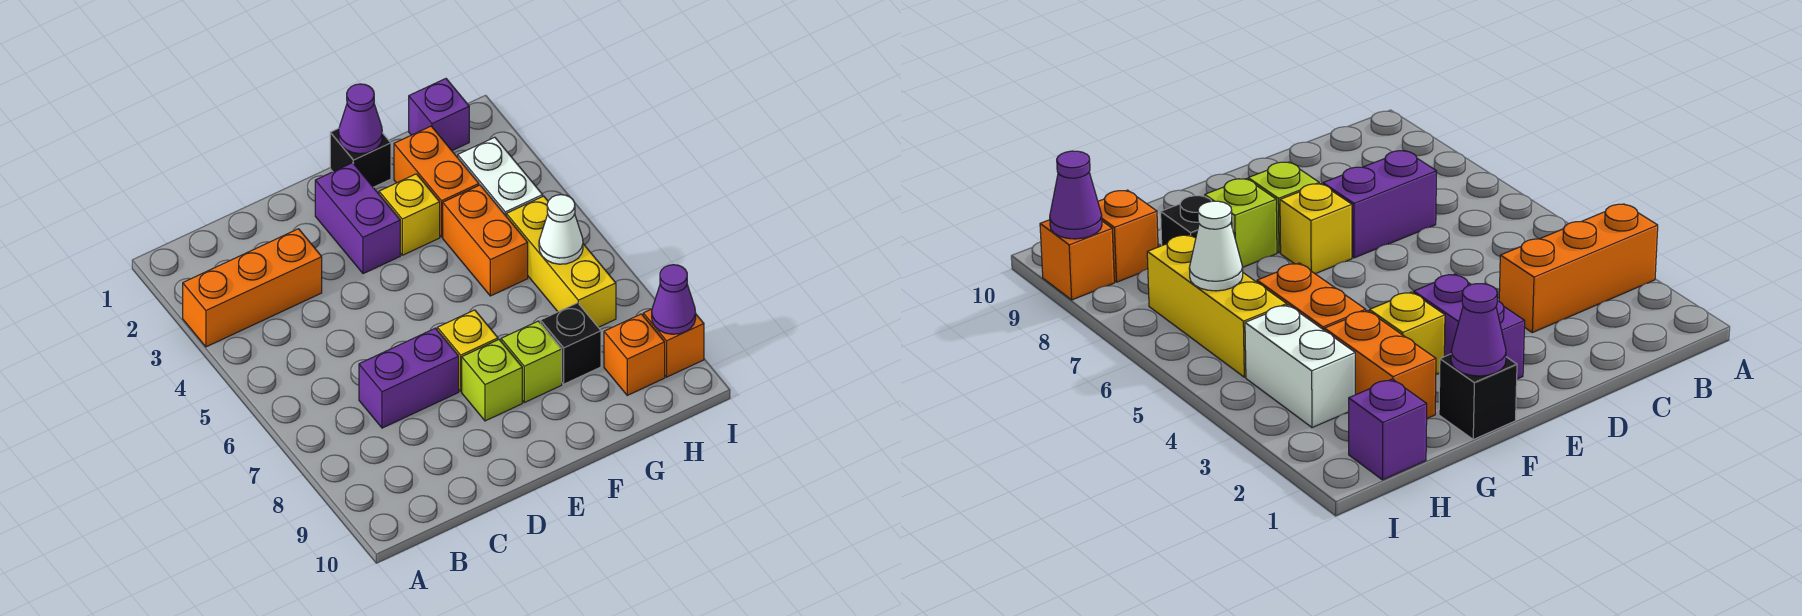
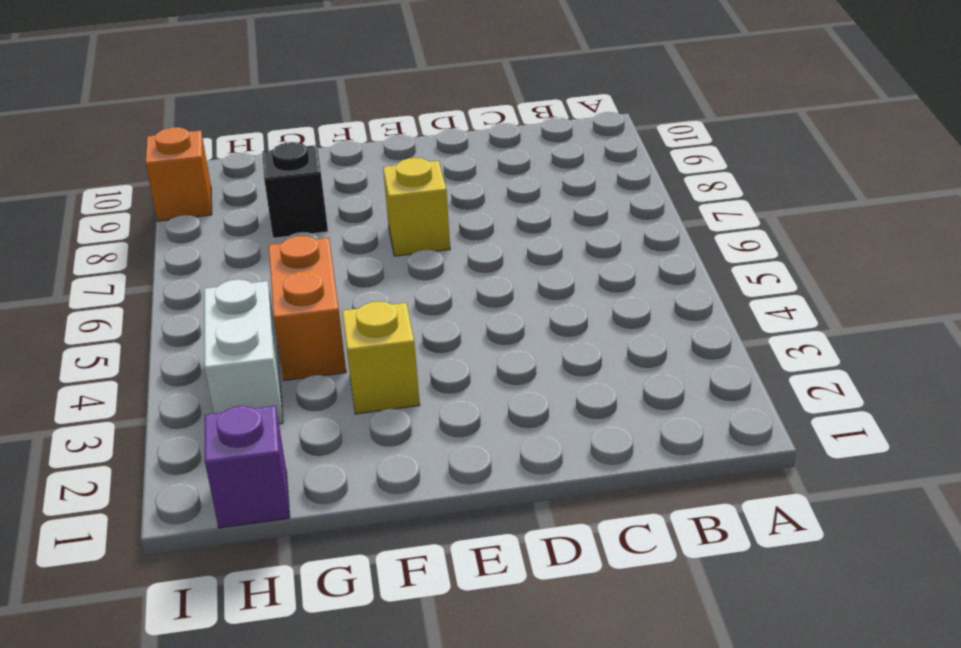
none -> orange brick A3:C3 level 1
none -> purple brick C7:D7 level 1
none -> purple brick E2:E3 level 1

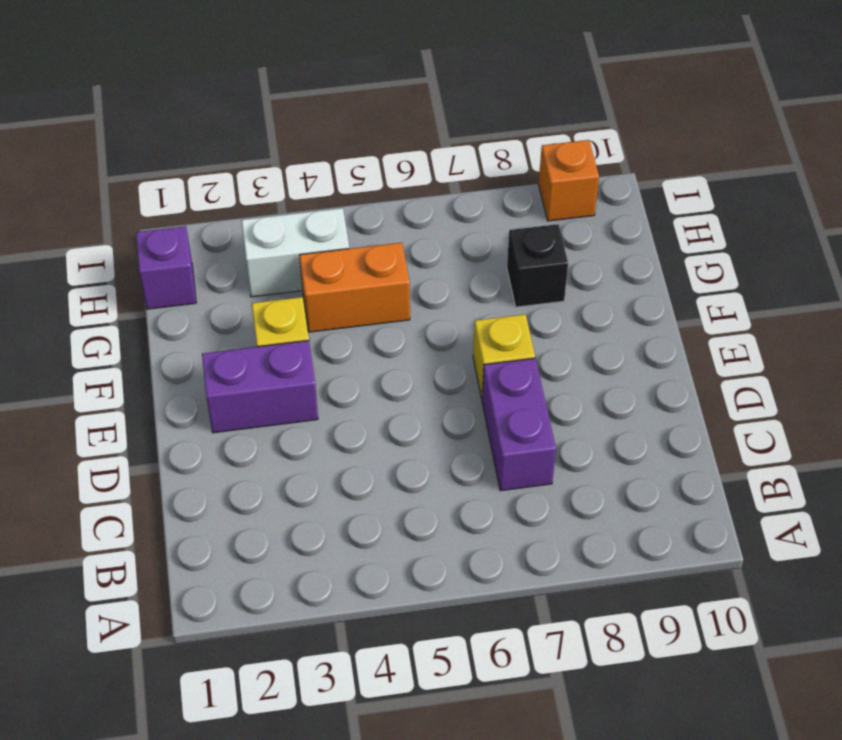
none -> orange brick A3:C3 level 1
none -> lime brick E8 level 1
none -> black brick F1 level 1

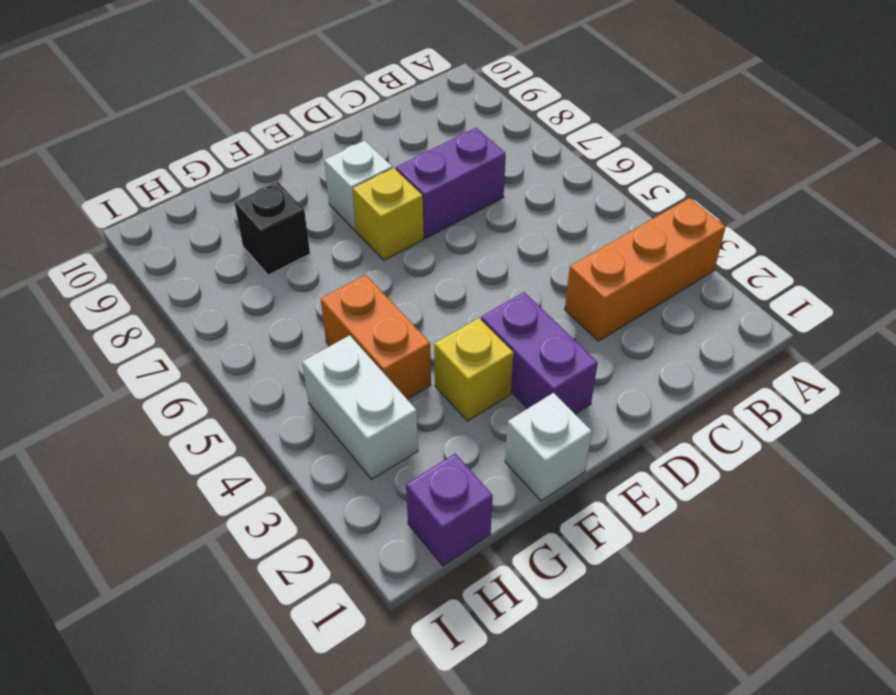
white brick E8 level 1 -> lime brick E8 level 1
white brick F1 level 1 -> black brick F1 level 1
none -> lime brick F8 level 1
none -> orange brick G2:G3 level 1
none -> yellow brick H5:H7 level 1

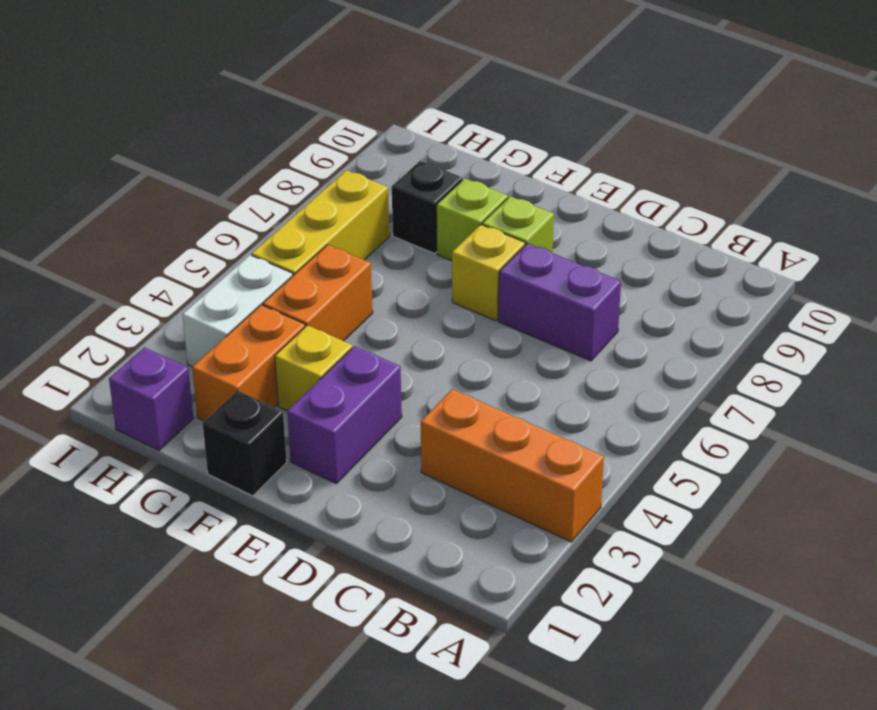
none -> orange brick H9 level 1
none -> orange brick I9 level 1
none -> purple cone F1 level 2

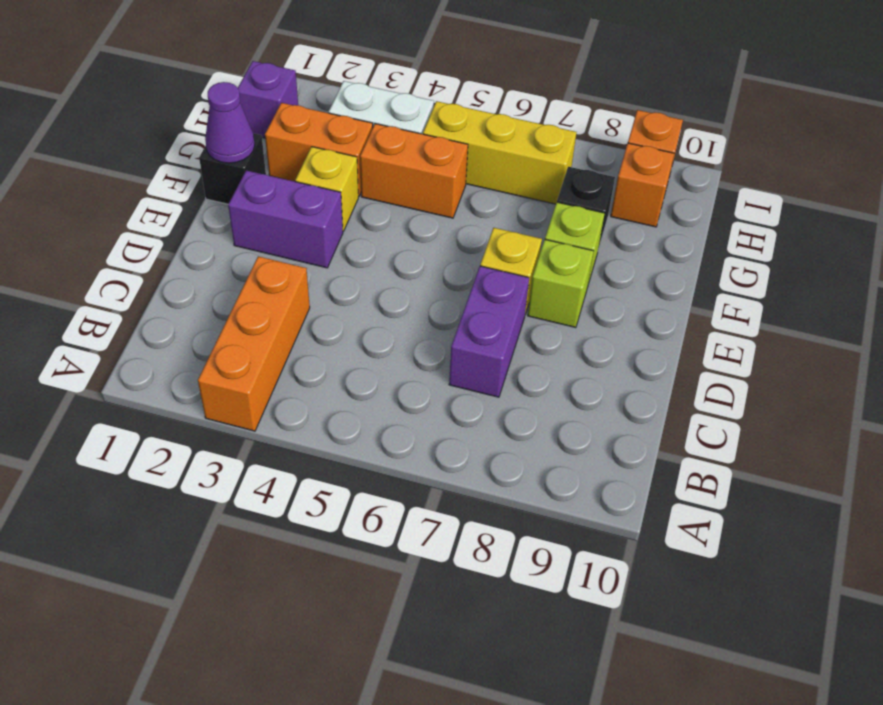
none -> white cone H6 level 2
none -> purple cone I9 level 2

